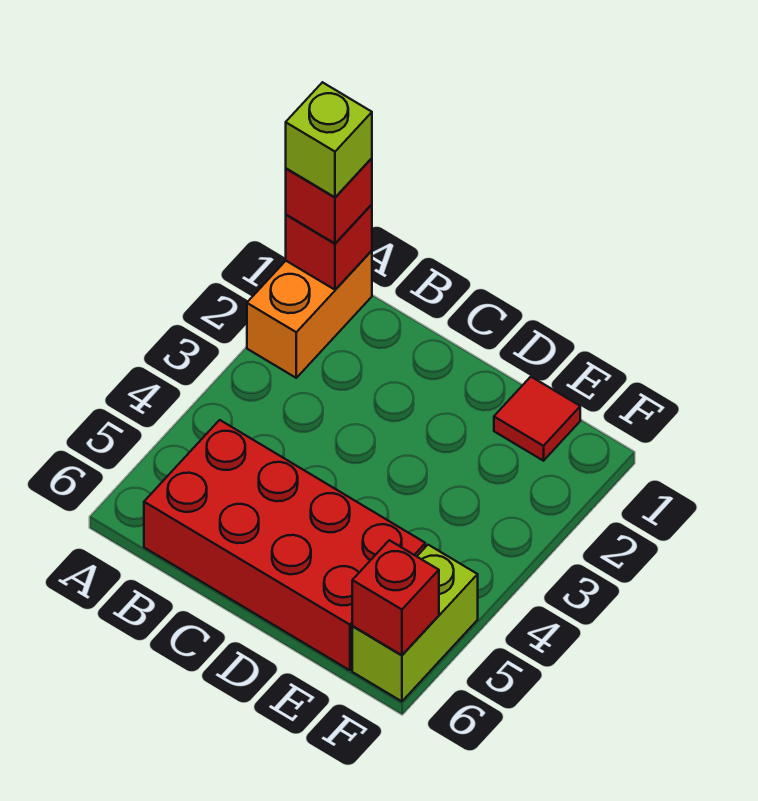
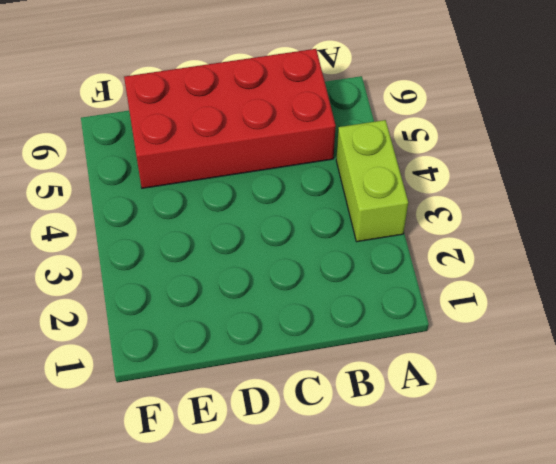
lime brick A3:A4 level 1 -> lime brick F5:F6 level 1
none -> orange brick A1:A2 level 1
none -> red tile E1 level 1

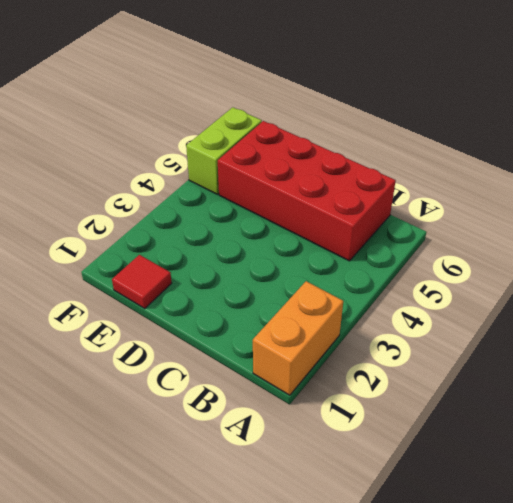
none -> red brick A1 level 2
none -> red brick F6 level 2

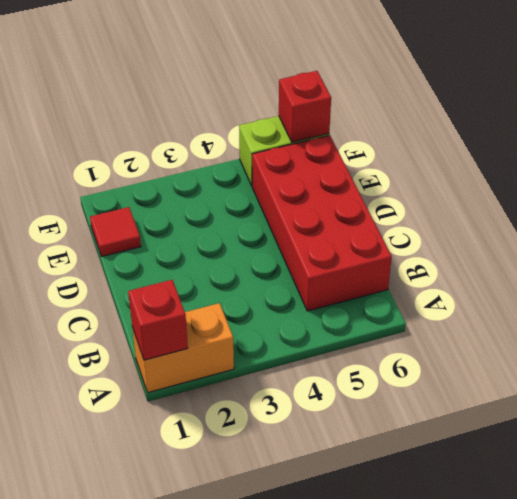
none -> red brick A1 level 3
none -> lime brick A1 level 4

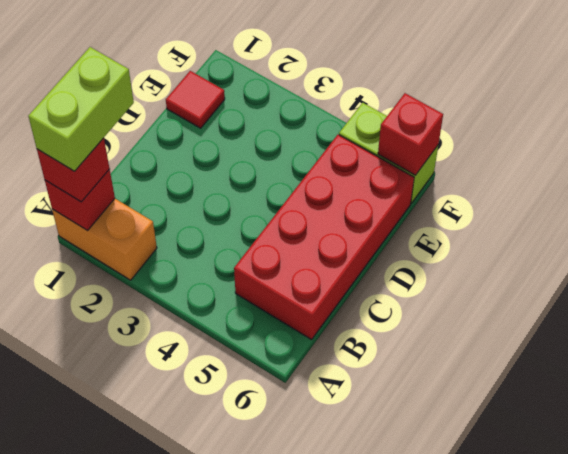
lime brick A1:B1 level 4 -> lime brick A1 level 4

